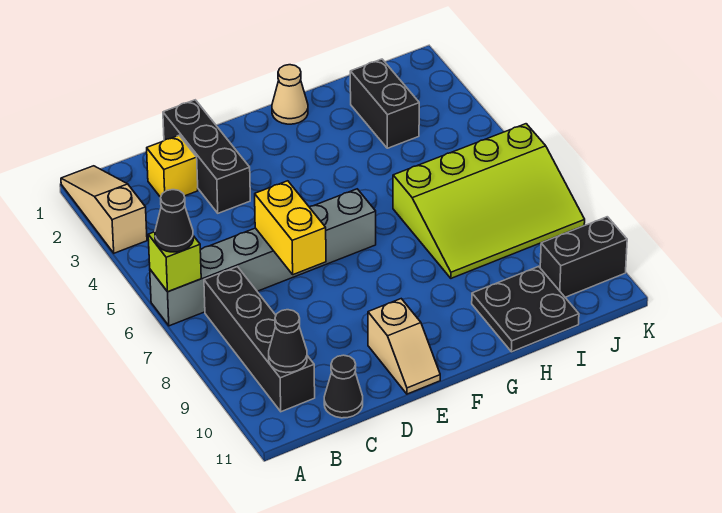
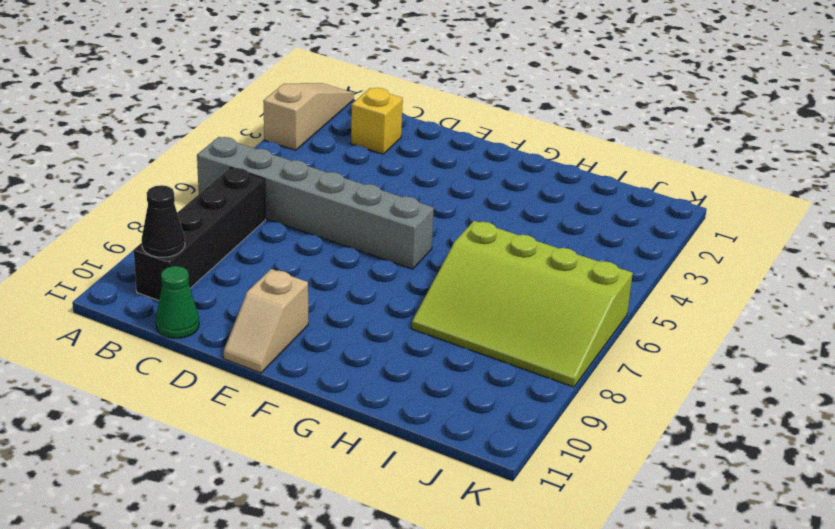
green cone C11 level 1 -> black cone C11 level 1
none -> black brick D1:D3 level 1
none -> tan cone G1 level 1
none -> black plate H10:I11 level 1

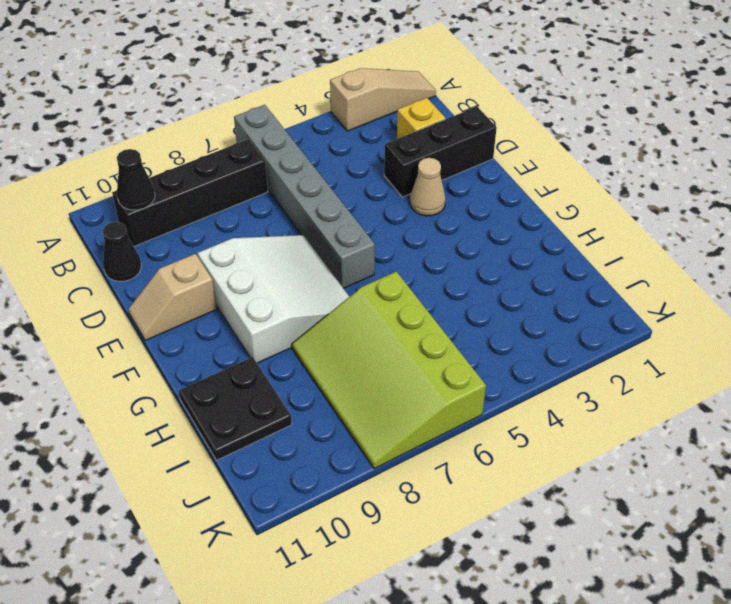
tan cone E3 level 1 -> tan cone G1 level 1
white slope E7:G9 level 1 top 9 -> none
none -> black brick I2:I3 level 1
none -> black brick J10:K10 level 1
none -> lime brick A6 level 2

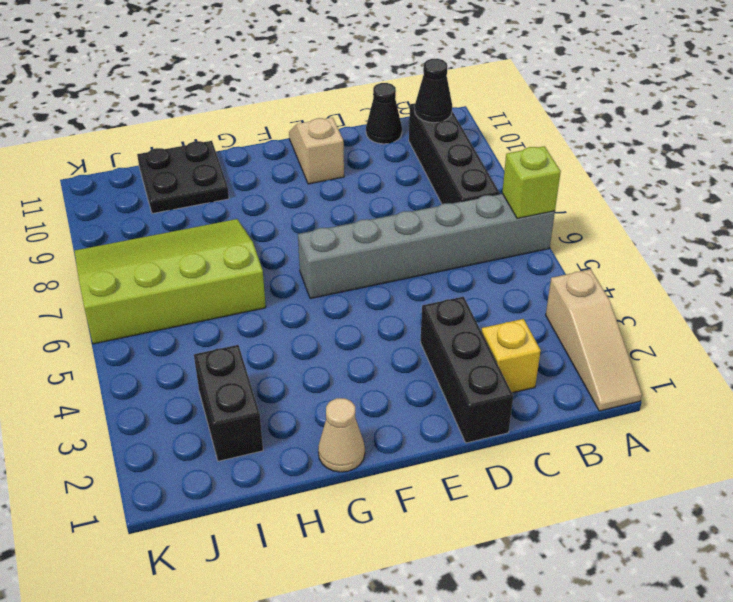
none -> black brick J10:K10 level 1
none -> yellow brick D6:D7 level 2
none -> black cone A6 level 3

